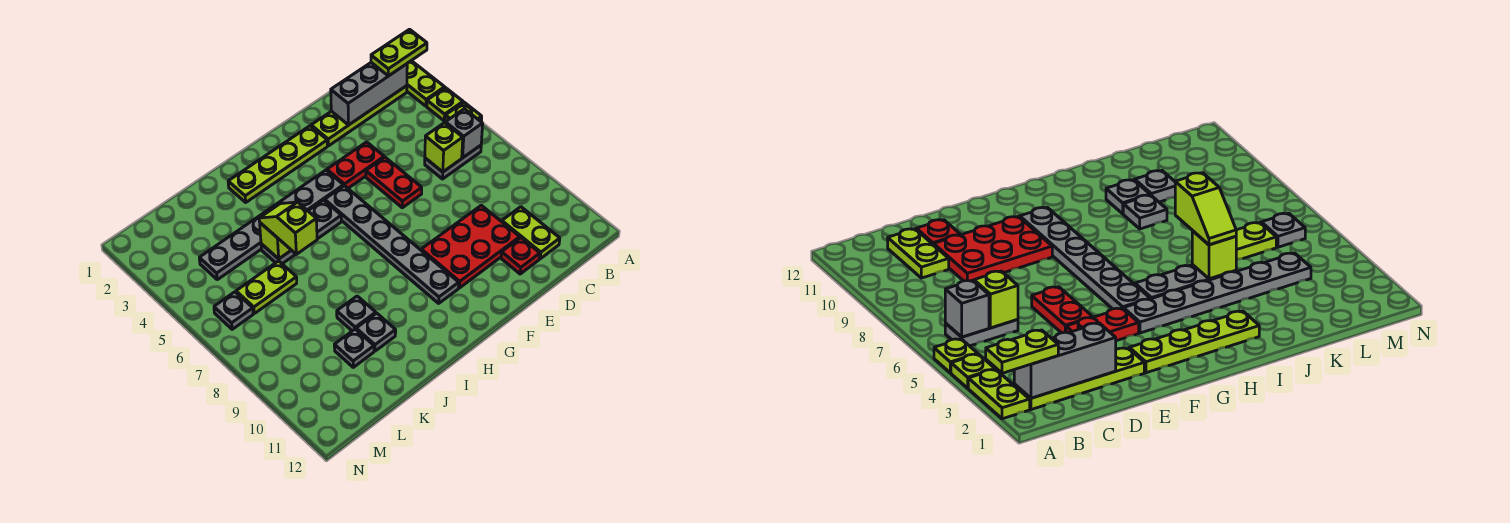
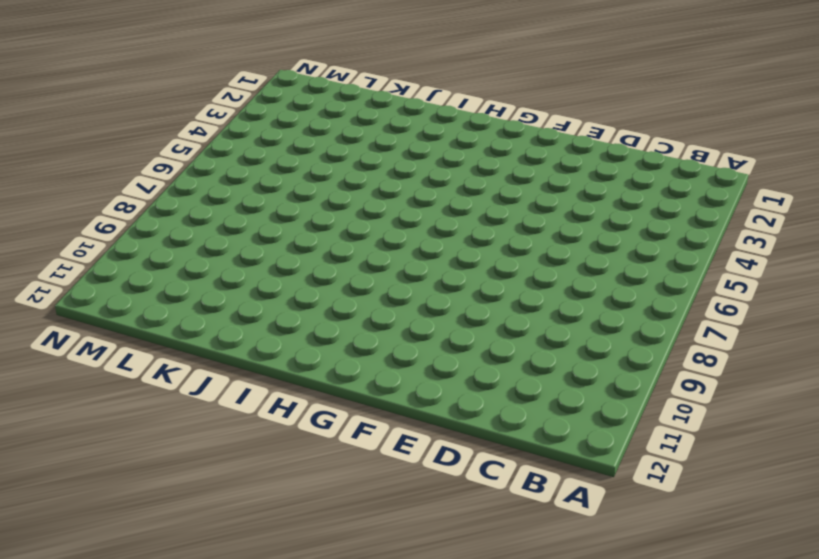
none -> lime plate A2:A3 level 1
none -> lime plate A4 level 1
none -> lime plate A5 level 1

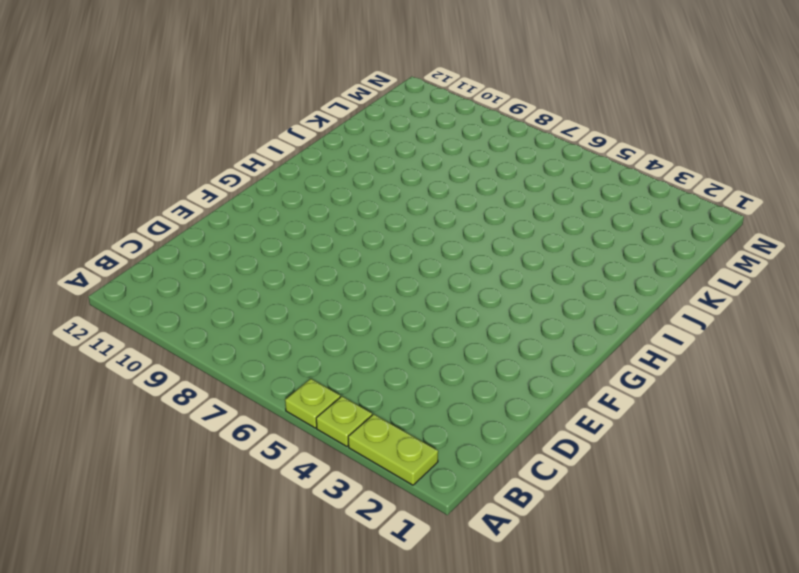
none -> lime plate B2:E2 level 1
none -> grey plate B6:C6 level 1
none -> lime plate C10:C11 level 1

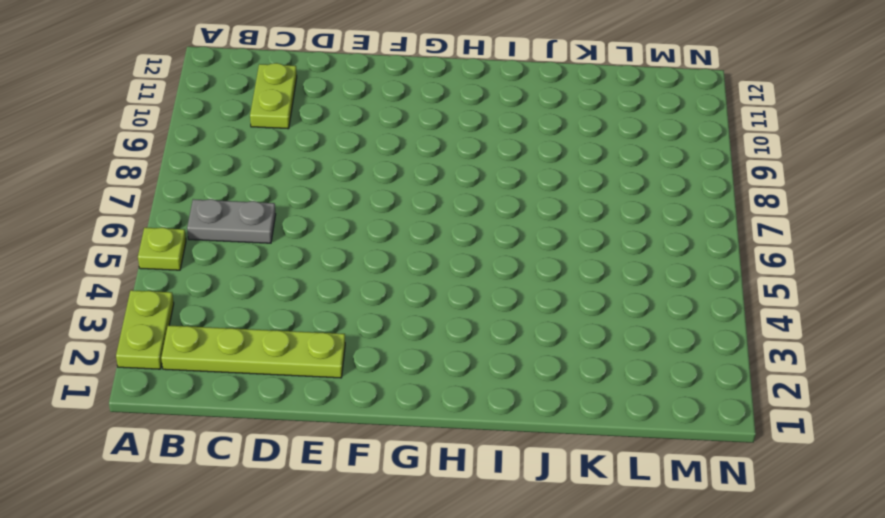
none -> lime plate A4 level 1
none -> red plate D9:F10 level 1
none -> red plate D11 level 1

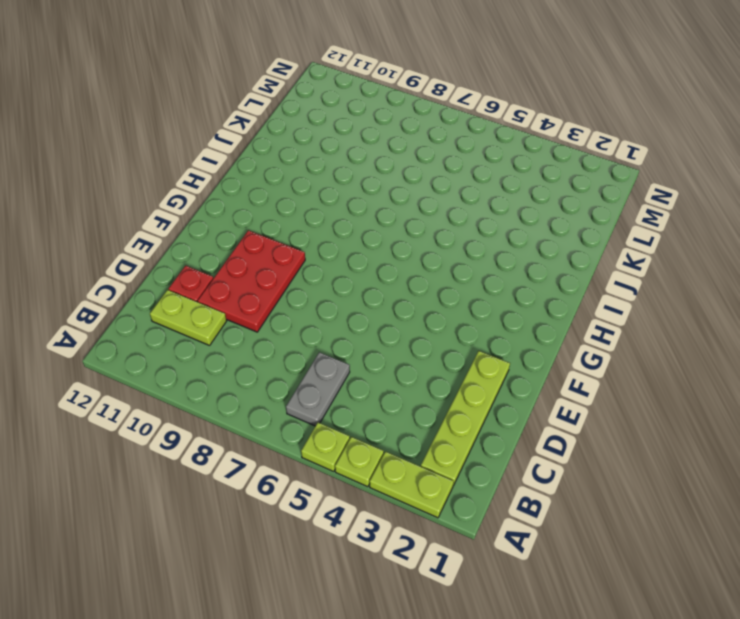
none -> red plate E4:F4 level 1
none -> red plate E5:E6 level 1
none -> lime plate F2:I2 level 1

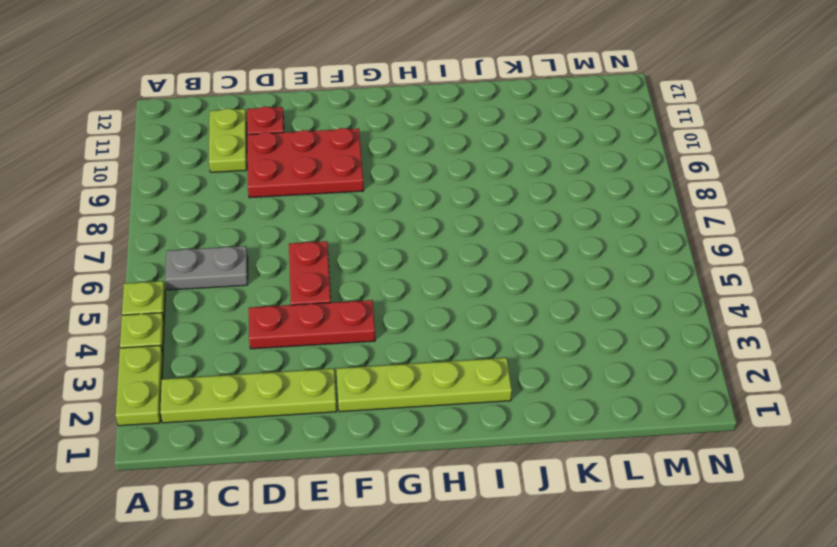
red plate D4:F4 level 1 -> red plate E4:F4 level 1
none -> grey plate G4:L4 level 1
none -> grey plate G5:G10 level 1
none -> grey plate H5:J5 level 1

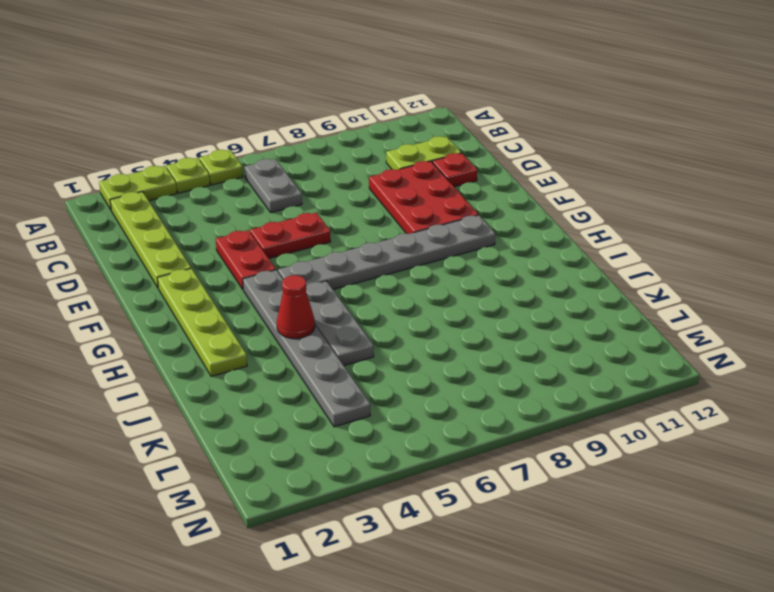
red cone I4 level 2 -> none
none -> grey plate J9 level 1
none -> grey plate J10 level 1
none -> lime plate K6:L6 level 1

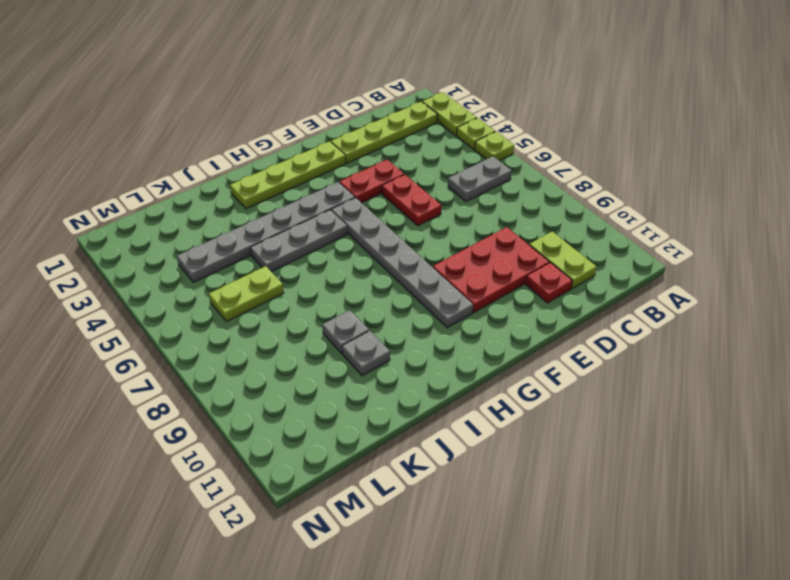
none -> grey plate K10 level 1
none -> grey plate M6 level 1
none -> grey brick B2:D2 level 2

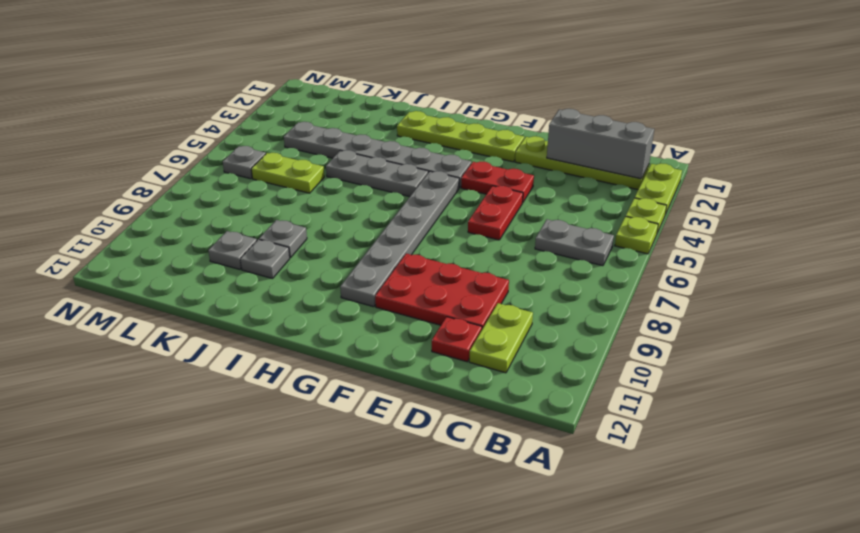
none -> grey brick B6 level 2
none -> lime brick C6 level 2
none -> lime brick J5 level 2

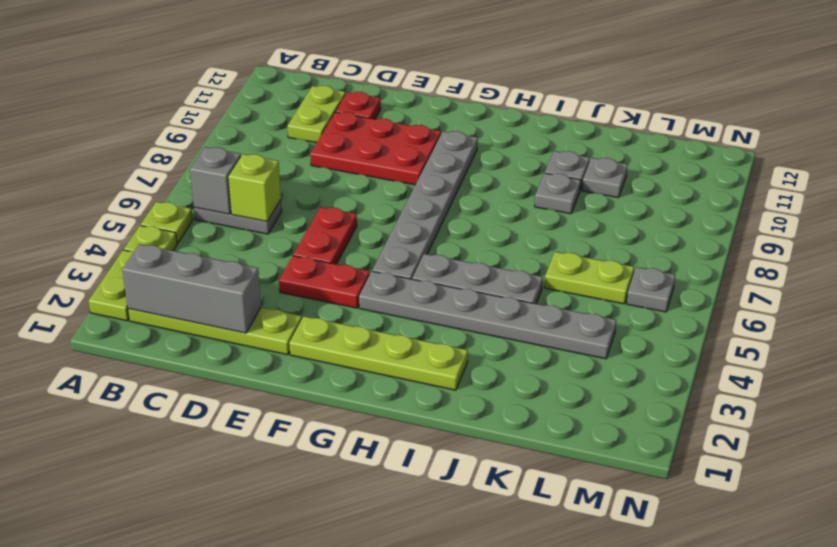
none -> lime brick J5 level 2
none -> lime plate A2:B2 level 3
none -> lime slope J5:J6 level 3 top 6

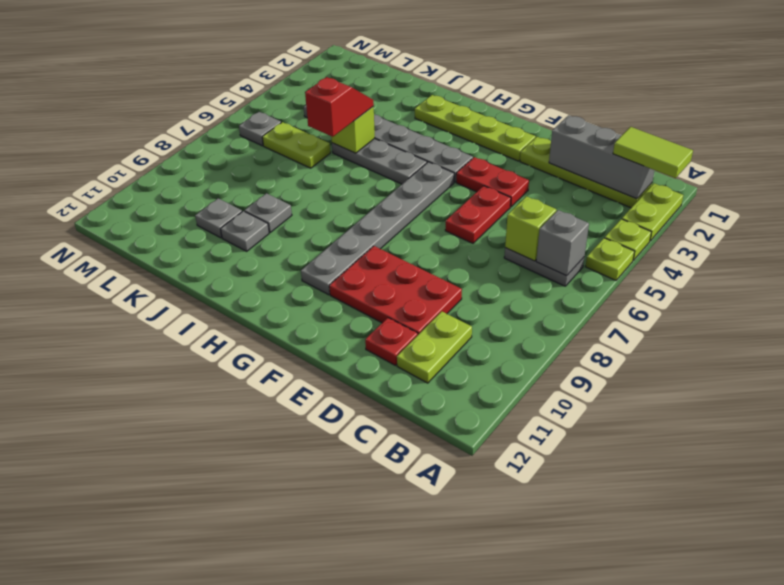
lime tile A2:B2 level 3 -> lime plate A2:B2 level 3
red slope J5:J6 level 3 top 6 -> lime slope J5:J6 level 3 top 6

